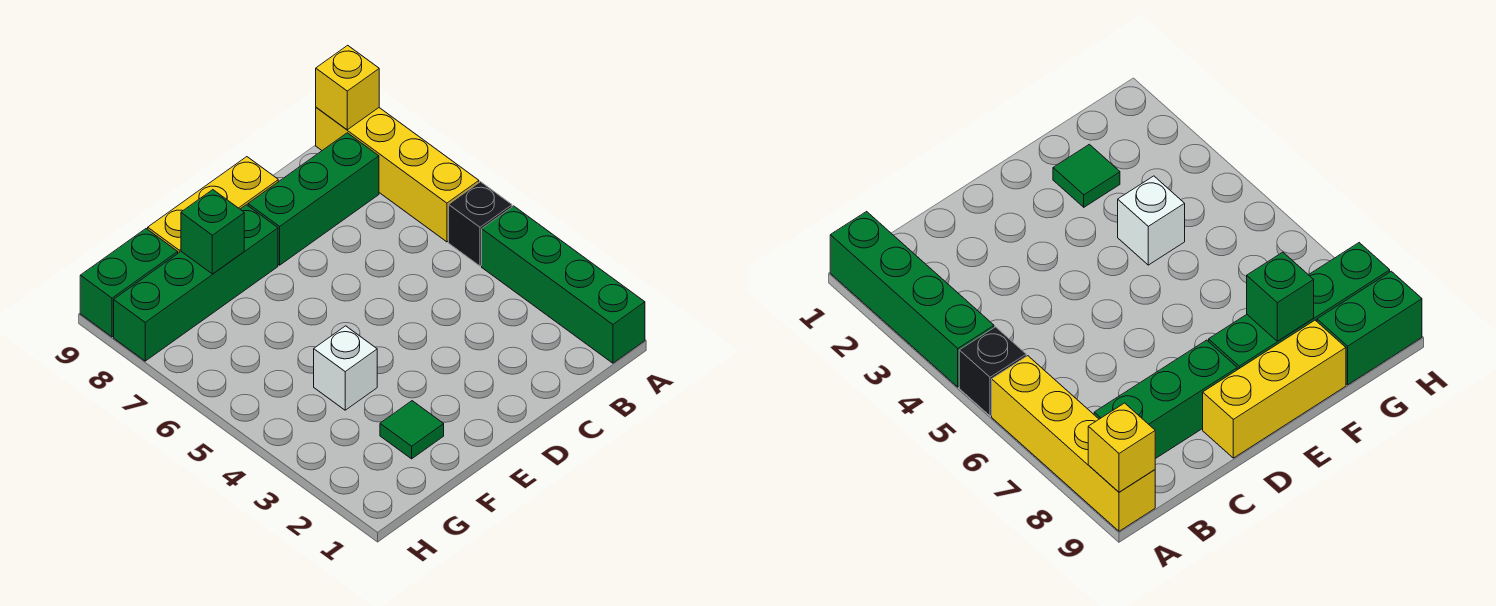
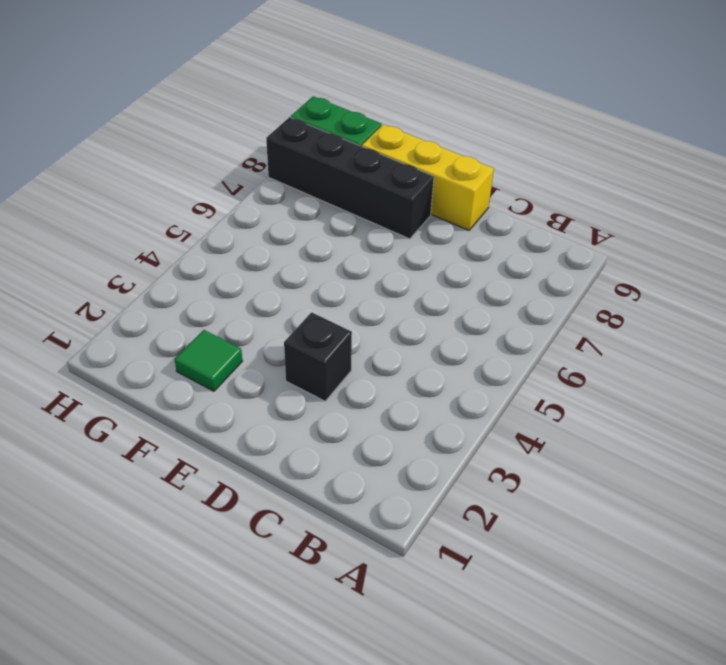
black brick D3 level 1 -> black brick A5 level 1
black brick E8:H8 level 1 -> green brick E8:H8 level 1
none -> green brick A1:A4 level 1
none -> yellow brick A6:A9 level 1

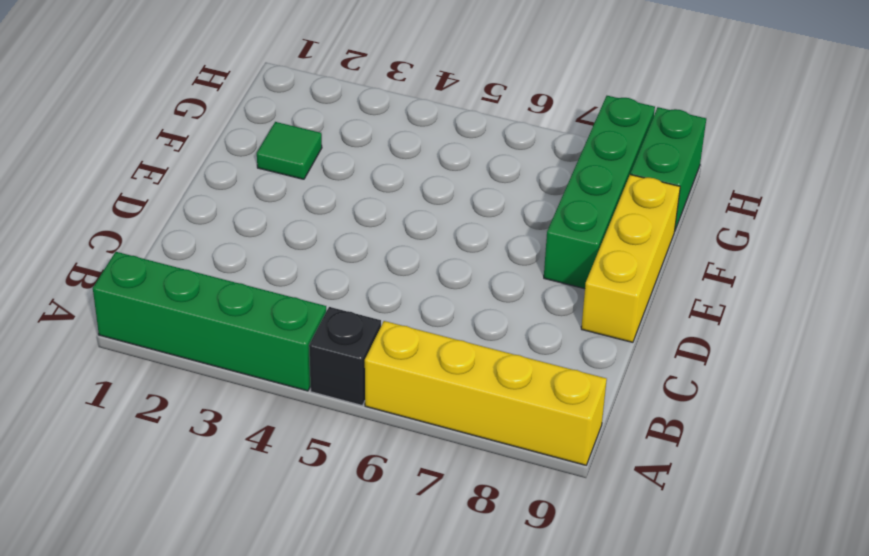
none -> green brick B8:D8 level 1
none -> white brick F4 level 1

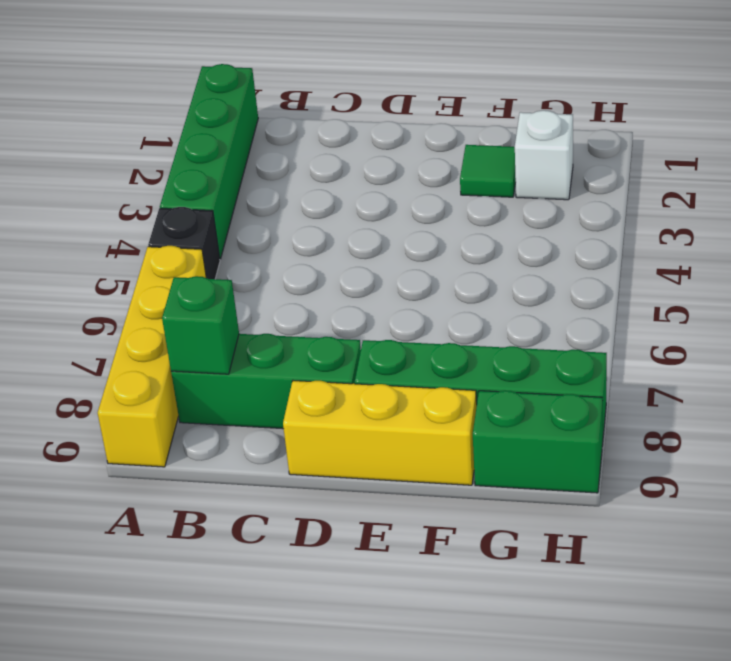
green brick B8 level 2 -> green brick F8 level 2
white brick G2 level 1 -> white brick F4 level 1
none -> yellow brick A9 level 2

